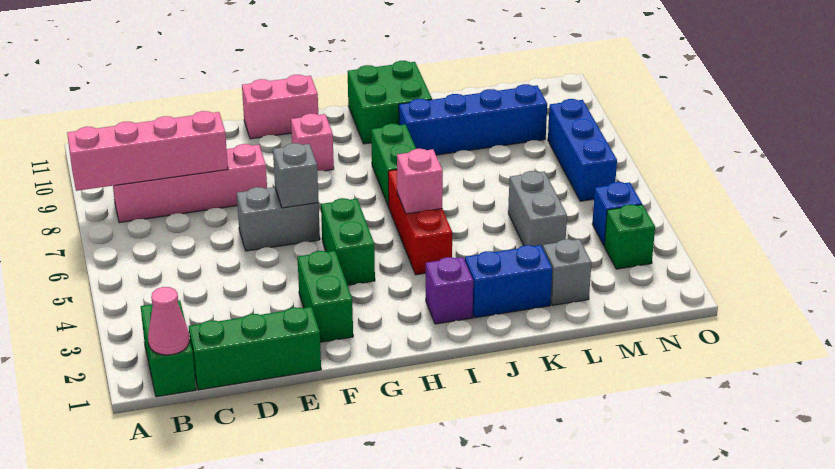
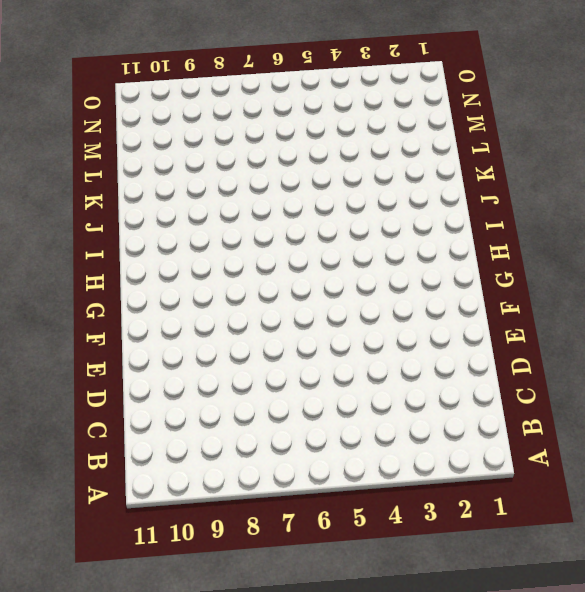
none -> green brick B1:B2 level 1
none -> pink brick B8:E8 level 1
none -> green brick C1:E1 level 1

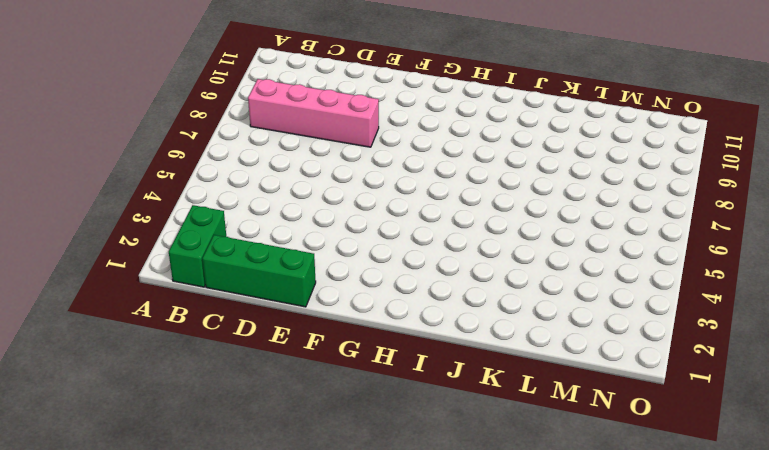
none -> grey brick E6:F6 level 1
none -> green brick F2:F3 level 1
none -> pink brick F11:G11 level 1

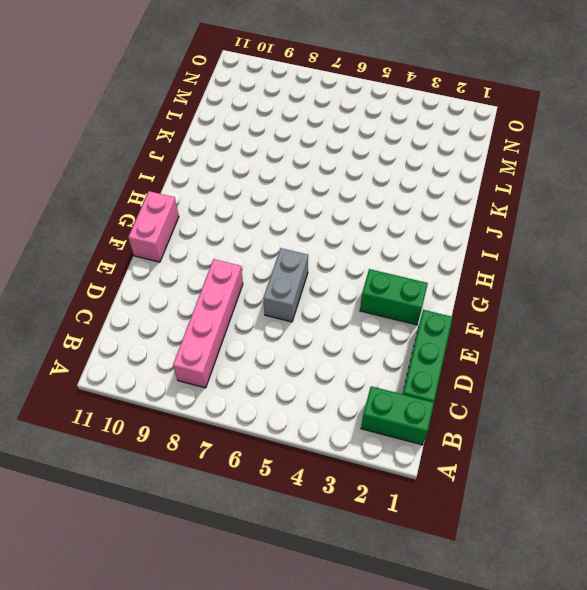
none -> green brick G4:G5 level 1
none -> pink brick G9 level 1
none -> purple brick I2 level 1

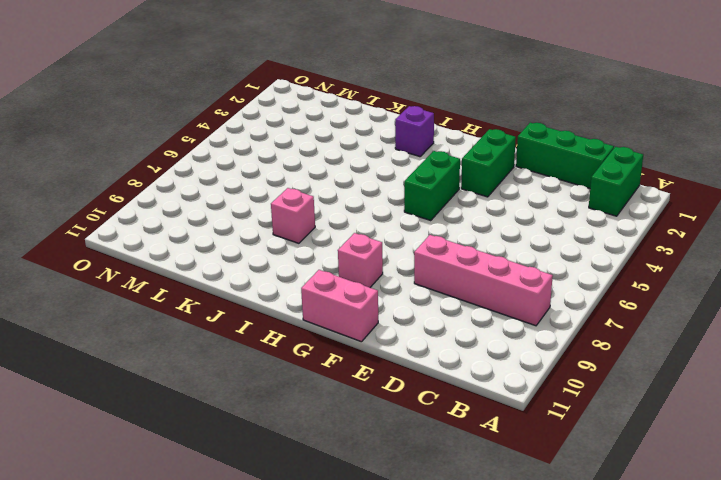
pink brick J8 level 1 -> pink brick I5 level 2
none -> grey brick E6:F6 level 1
none -> red brick I4:I6 level 1
none -> green brick I7:I8 level 1

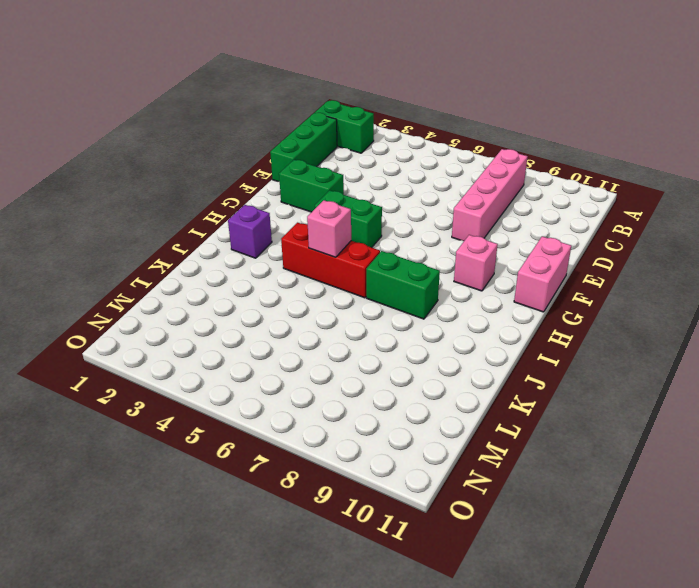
none -> grey brick E6:F6 level 1
none -> green brick I10:J11 level 1
none -> blue brick J2:K2 level 1

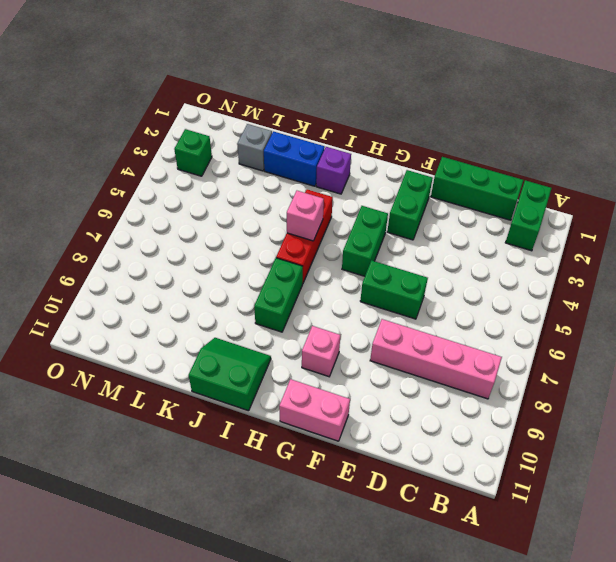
green brick E6:F6 level 1 -> grey brick E6:F6 level 1
green slope I10:J11 level 1 top 11 -> green brick I10:J11 level 1
none -> blue brick J9:M9 level 1
none -> grey brick L4:L5 level 1
none -> blue brick N4 level 1

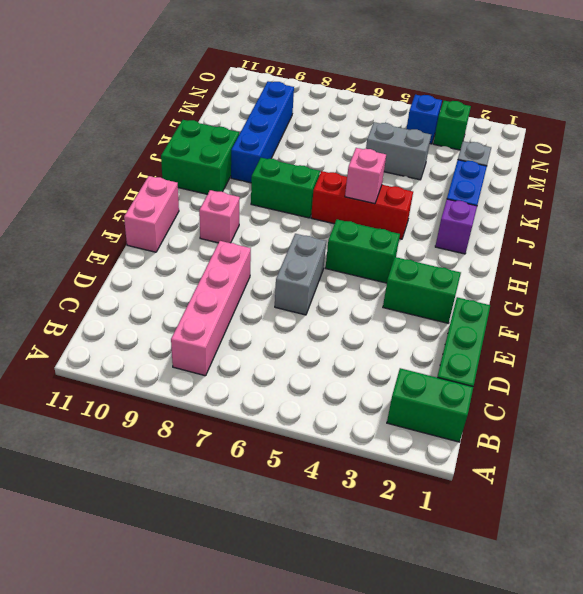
none -> blue brick N6:N8 level 1
none -> pink brick A8:D8 level 2
none -> pink cone B1 level 2

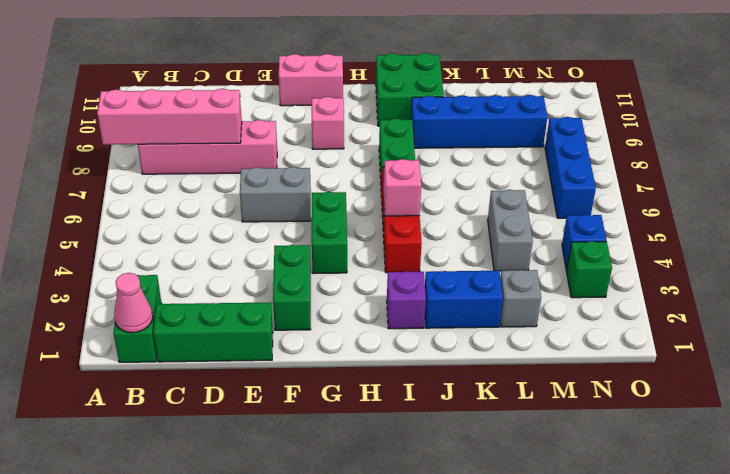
none -> grey brick F6 level 2

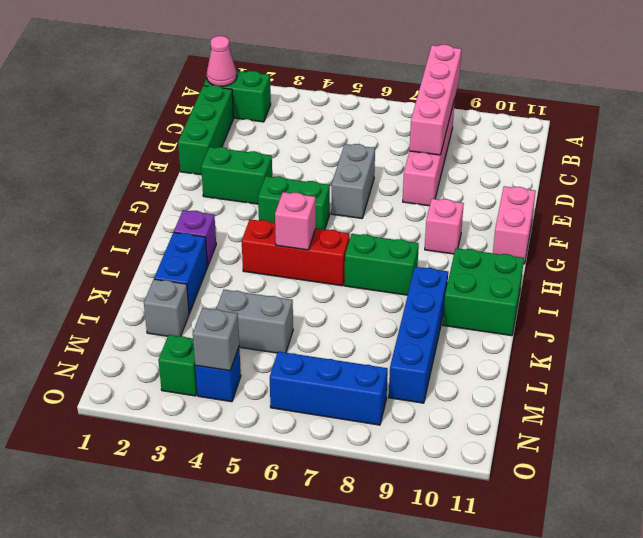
grey brick N4 level 2 -> grey brick F6 level 2

